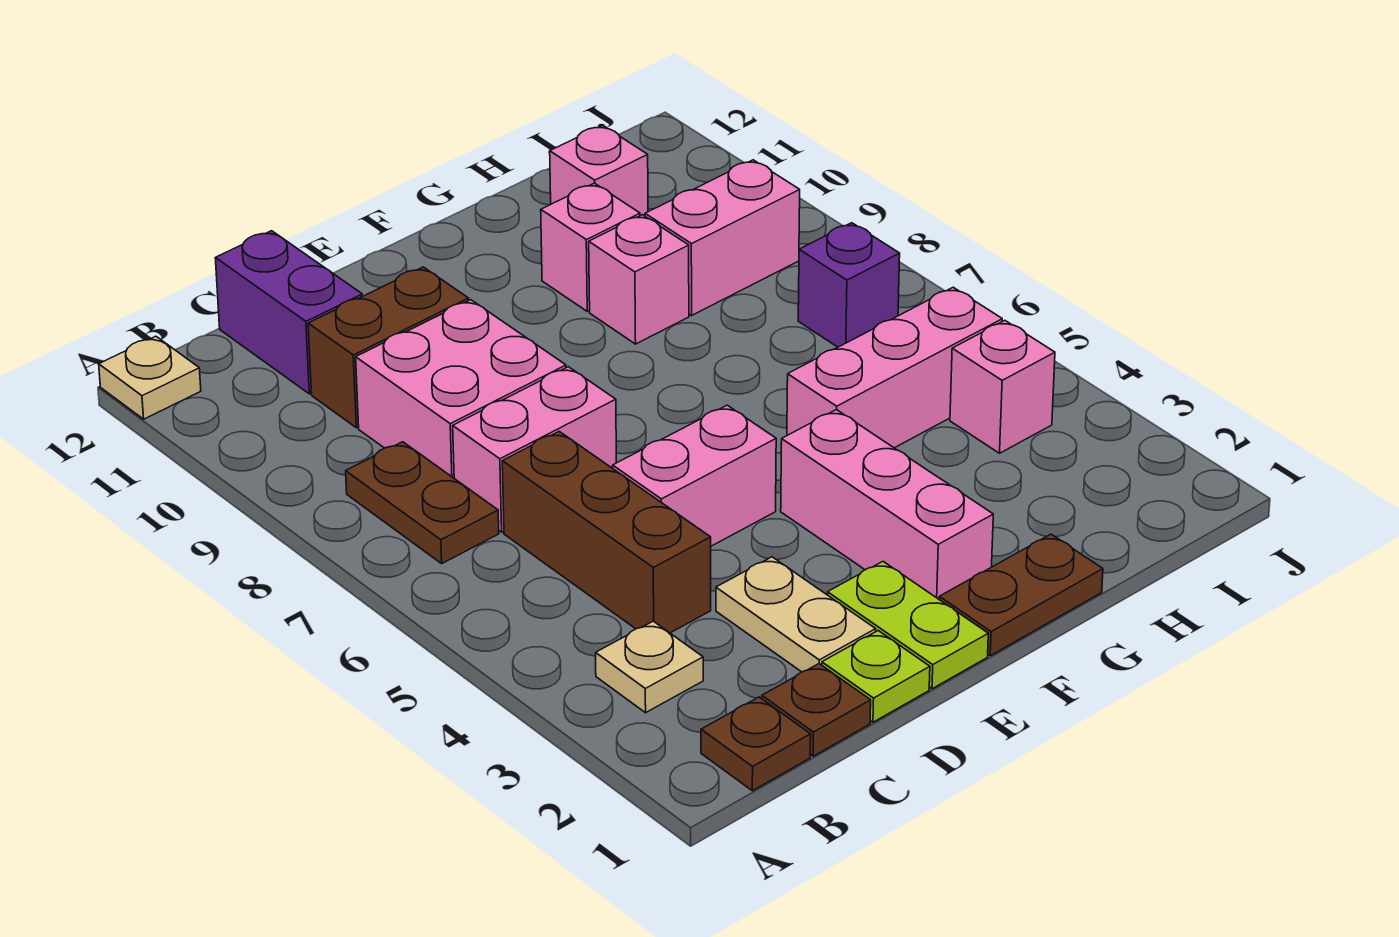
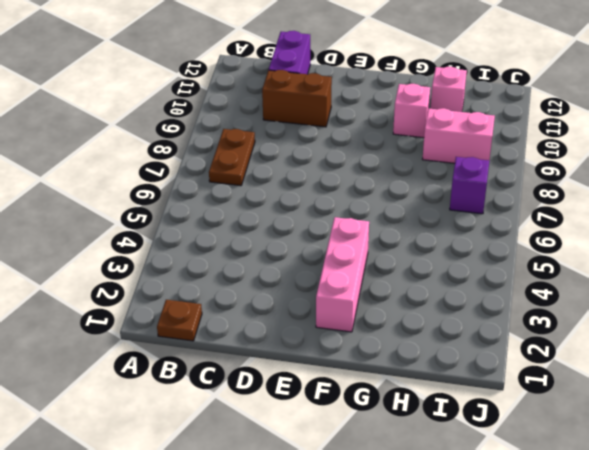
none -> tan plate A12 level 1
none -> tan plate B3 level 1
none -> brown plate C1 level 1

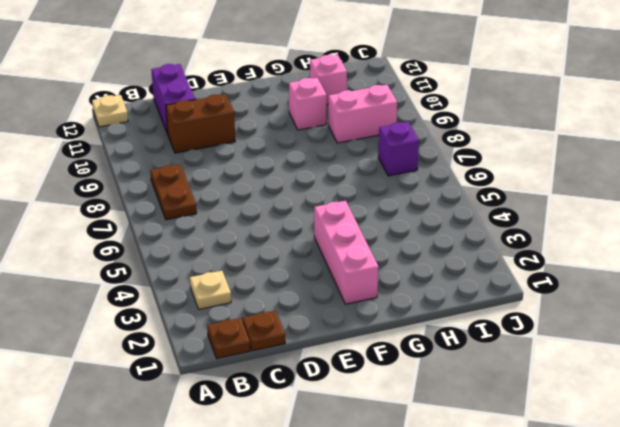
none -> brown brick C4:C6 level 1
none -> pink brick C7:D7 level 1
none -> pink brick C8:D9 level 1

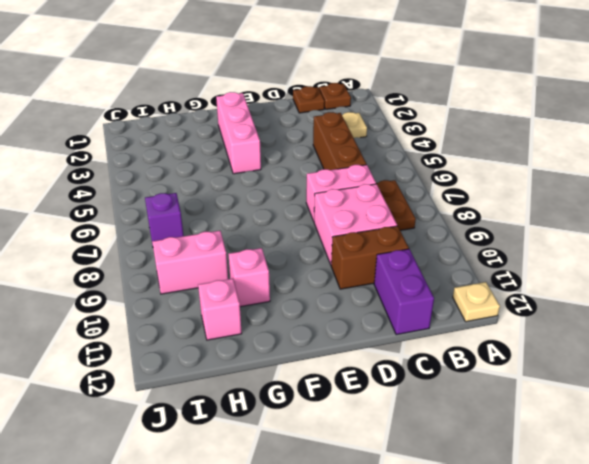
none -> lime plate D1 level 1
none -> tan plate D2:D3 level 1
none -> pink brick D5:E5 level 1

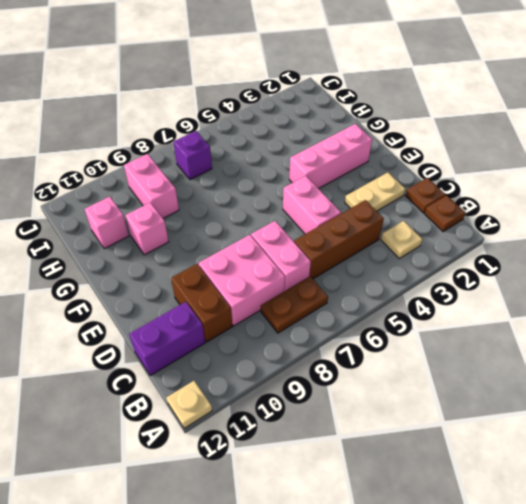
none -> lime plate D1 level 1
none -> lime plate E1:E2 level 1
none -> brown plate F1:G1 level 1

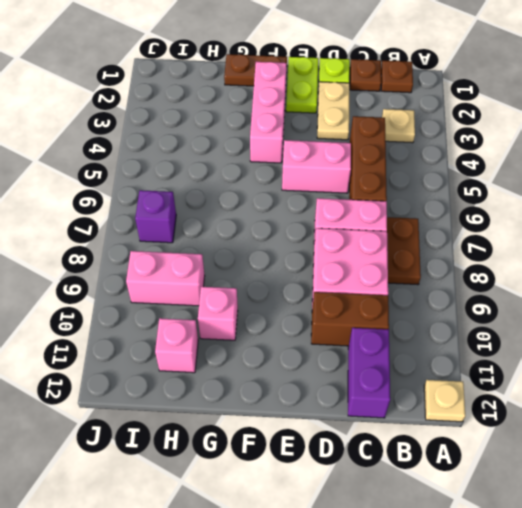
none -> pink brick G5:I5 level 1
none -> pink brick G9 level 1
none -> pink brick I4 level 1

